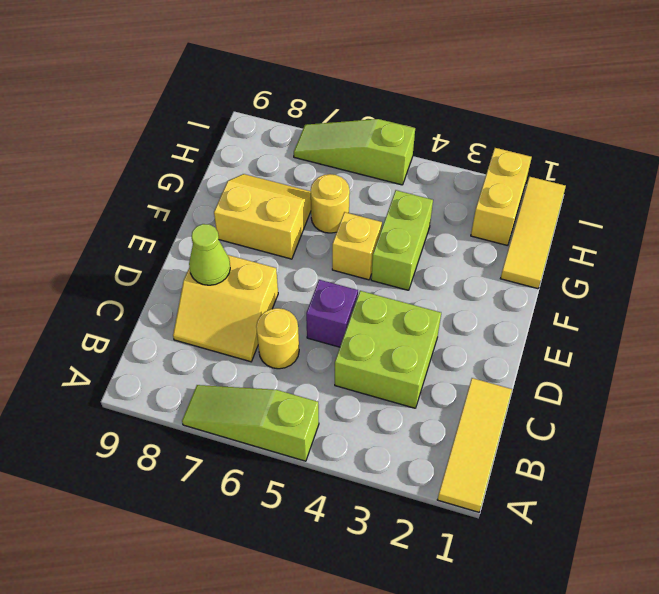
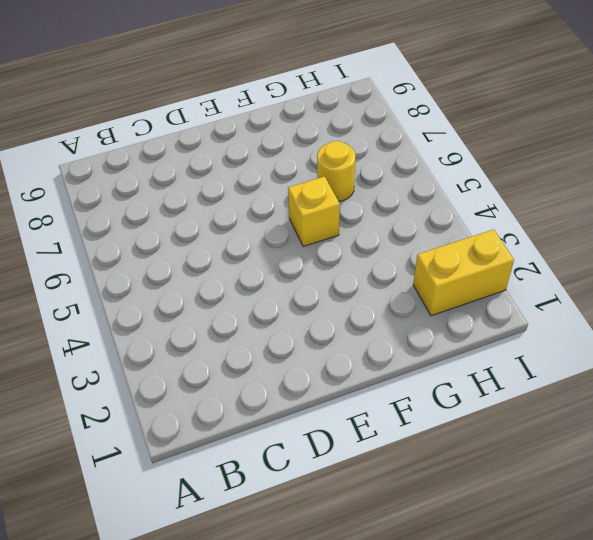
none -> yellow tile A1:C1 level 1
none -> lime slope A5:A7 level 1 top 5
none -> lime brick C3:D4 level 1

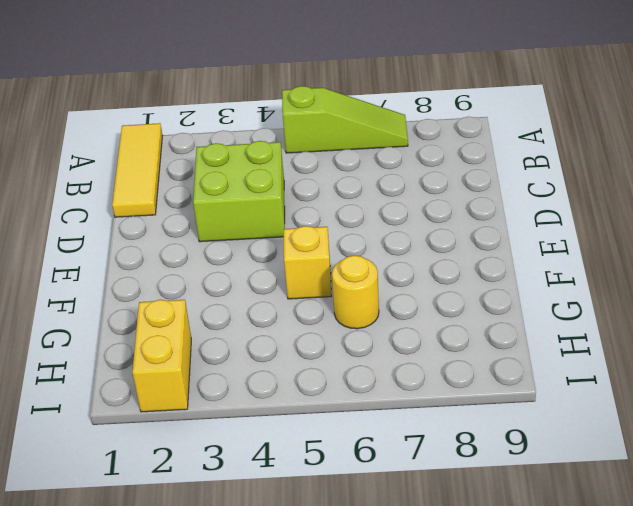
none -> yellow round brick C6 level 1
none -> yellow slope C7:D8 level 1 top D
none -> purple brick D5 level 1

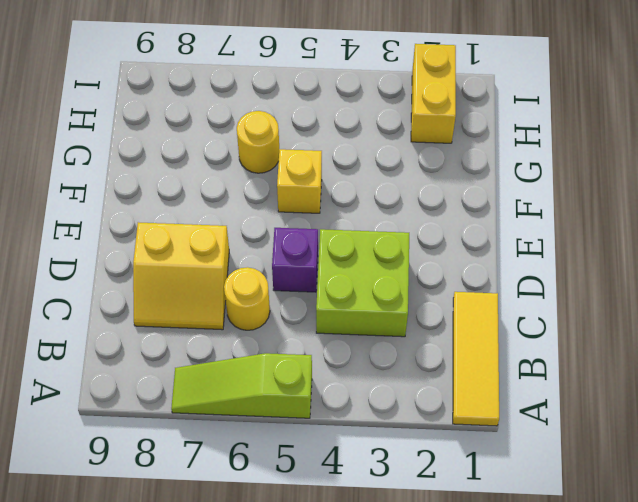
none -> lime brick F4:G4 level 1
none -> yellow slope F7:G8 level 1 top F
none -> yellow tile G1:I1 level 1

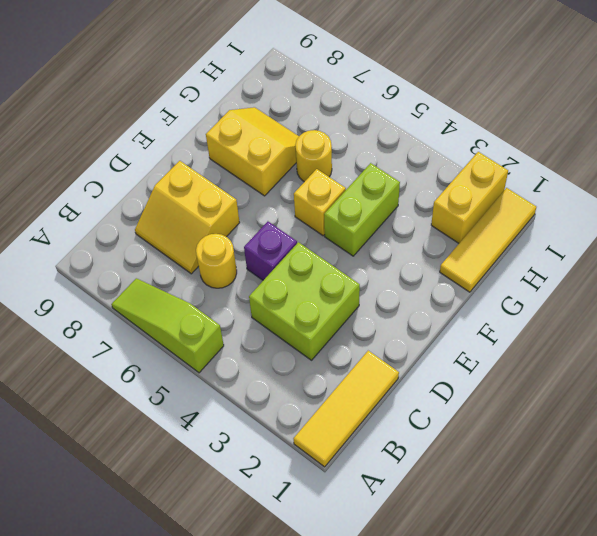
none -> lime slope I5:I7 level 1 top 5
none -> lime cone D8 level 2

